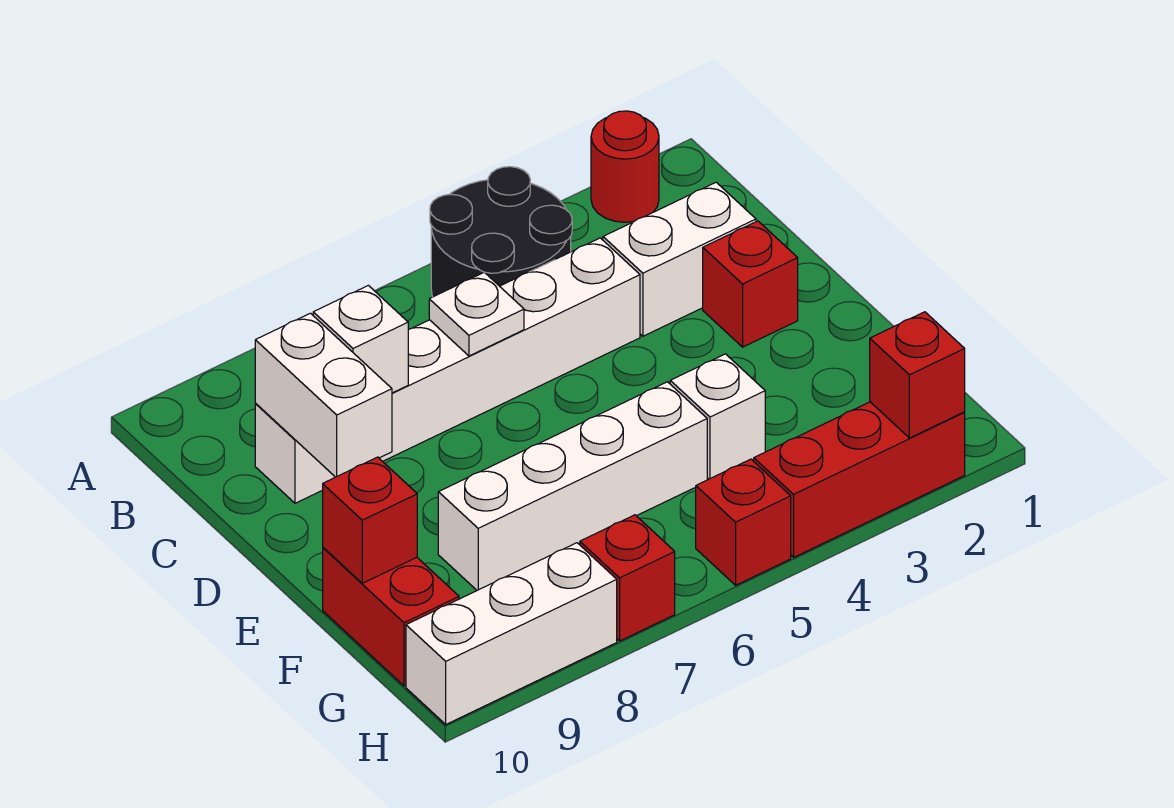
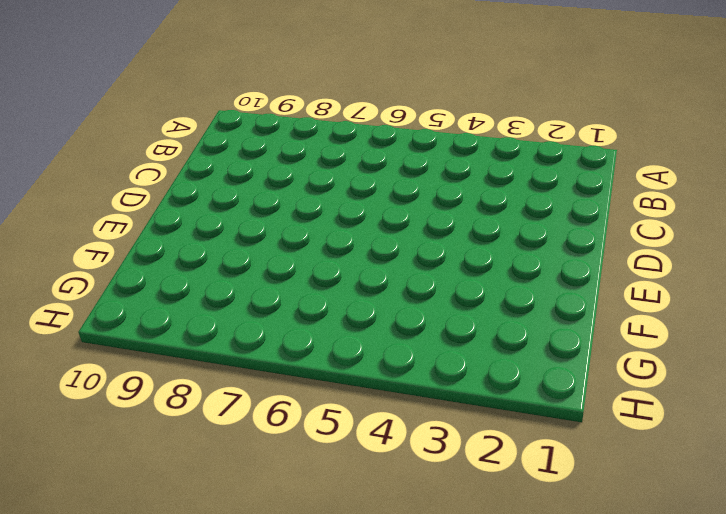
none -> red round brick A2 level 1
none -> black round brick A4:B5 level 1
none -> white brick C2:C3 level 1

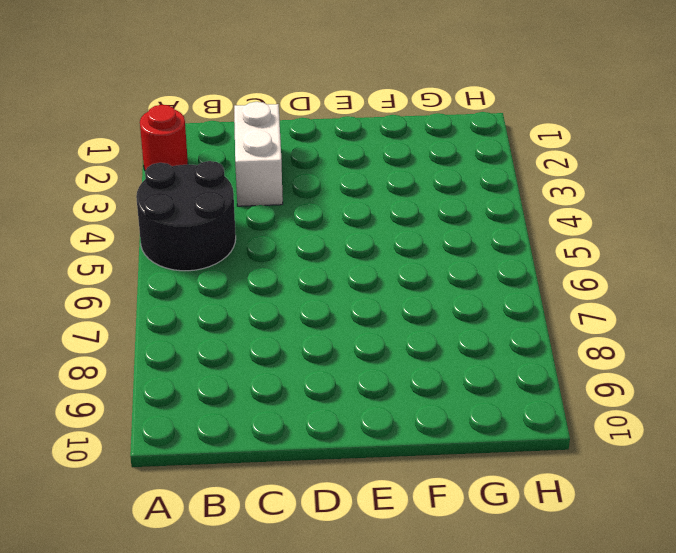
none -> white brick C4:C9 level 1
none -> red brick D2 level 1
none -> white brick F4 level 1

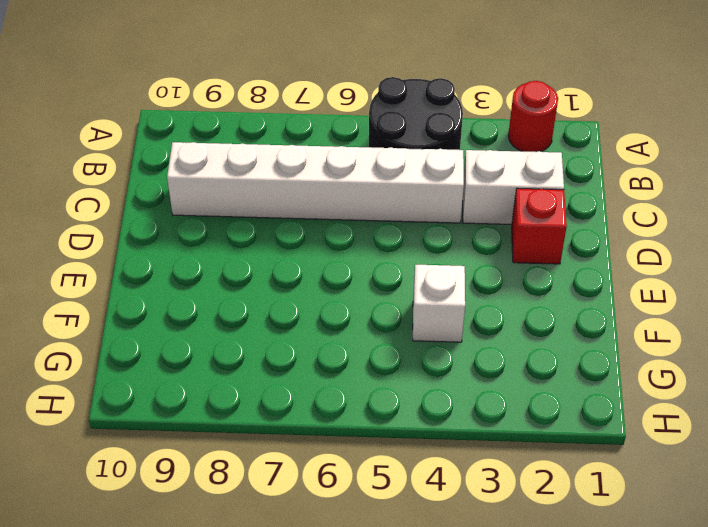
none -> white brick F5:F8 level 1
none -> red brick F10:G10 level 1
none -> red brick H2:H4 level 1

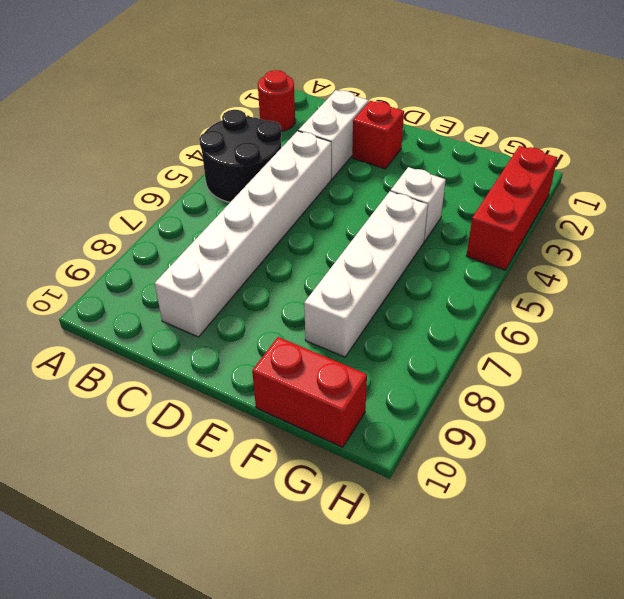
none -> red brick H5 level 1
none -> red brick H7 level 1
none -> white brick H8:H10 level 1

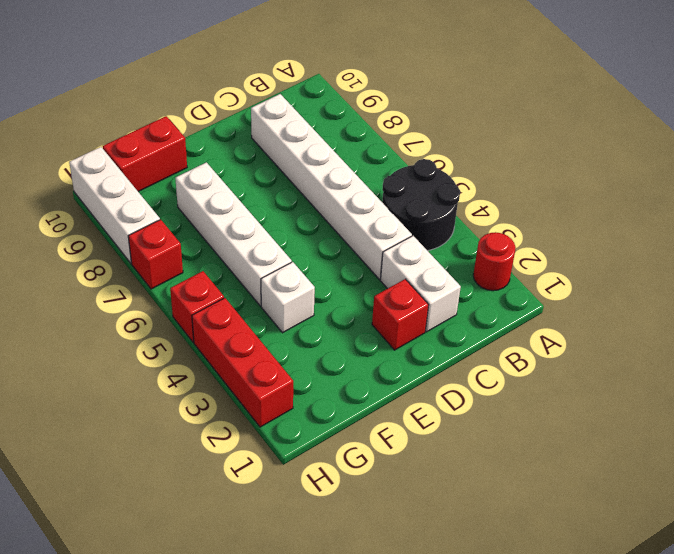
none -> white plate C6 level 2
none -> white brick C8 level 2
none -> white brick C9:D9 level 2

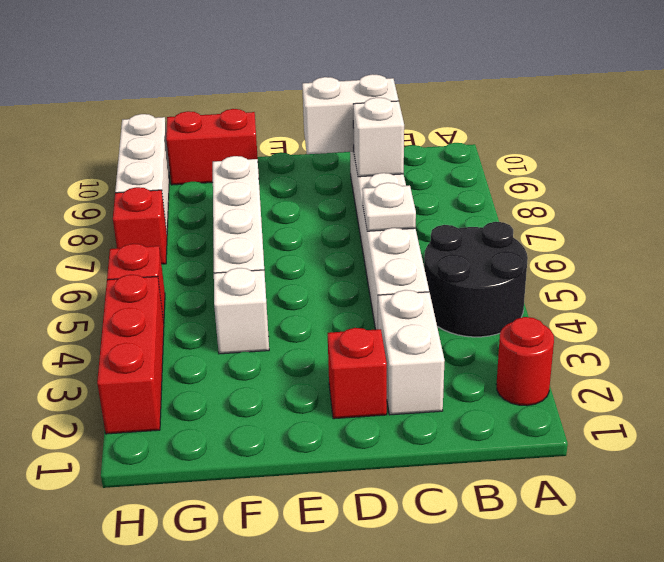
none -> red brick F10 level 2
none -> red brick H2 level 2

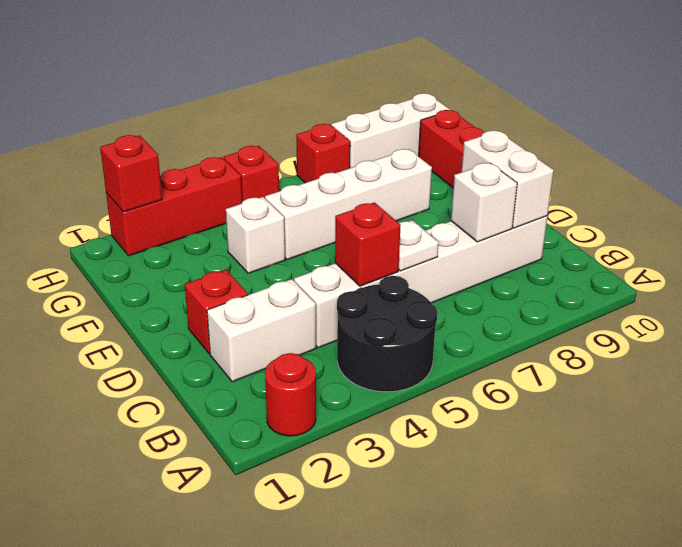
red brick C5 level 2 -> red brick F10 level 2

